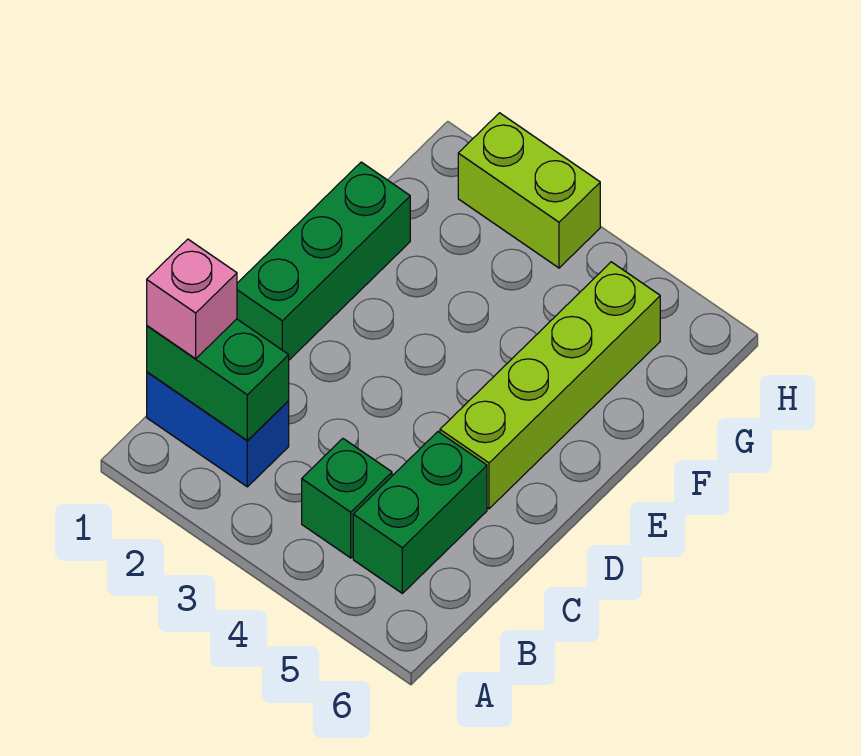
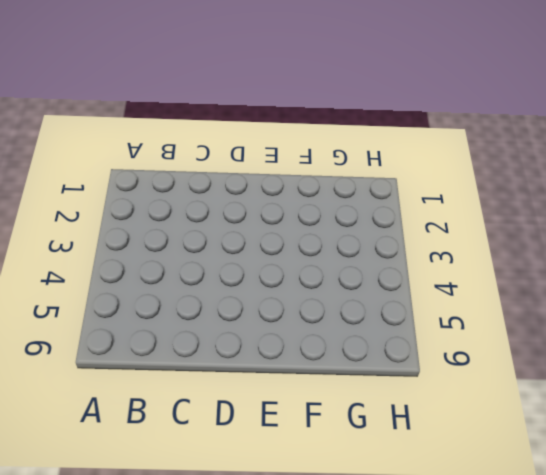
none -> blue brick B1:B2 level 1
none -> green brick B4 level 1

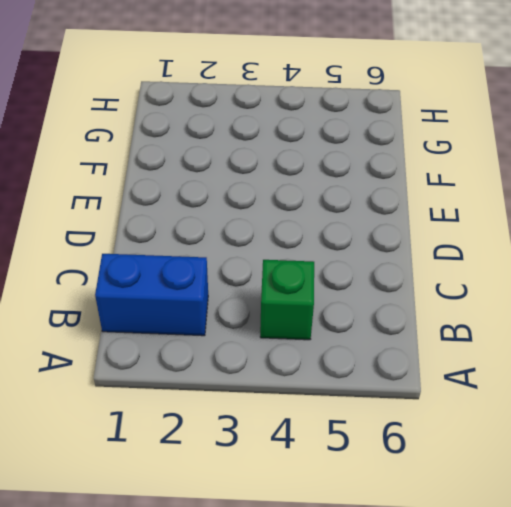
none -> green brick B5:C5 level 1
none -> green brick D1:F1 level 1

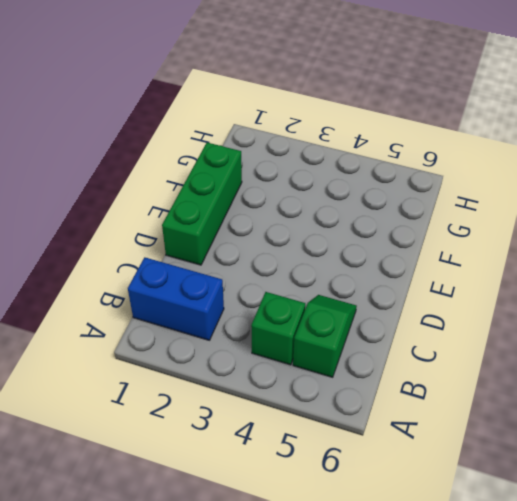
green slope B5:C5 level 1 top B -> green brick B5:C5 level 1
none -> lime brick D5:G5 level 1
none -> lime brick H2:H3 level 1

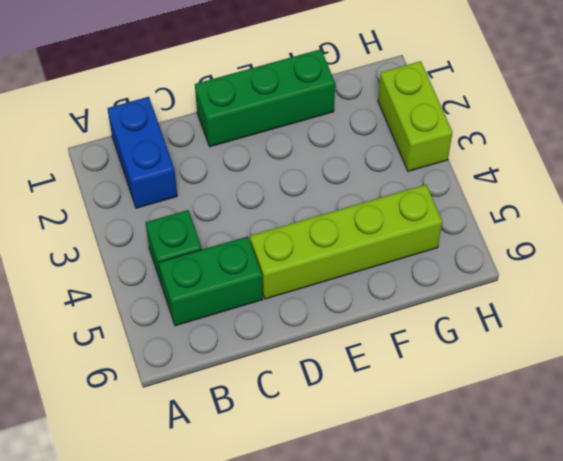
none -> green brick B1:B2 level 2
none -> pink brick B1 level 3

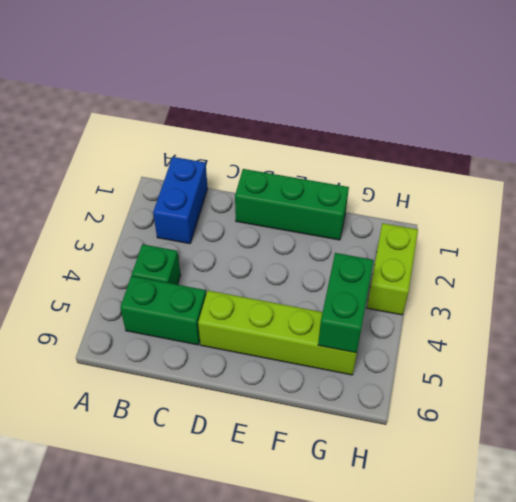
green brick G4:G5 level 2 -> green brick B1:B2 level 2
none -> pink brick B1 level 3

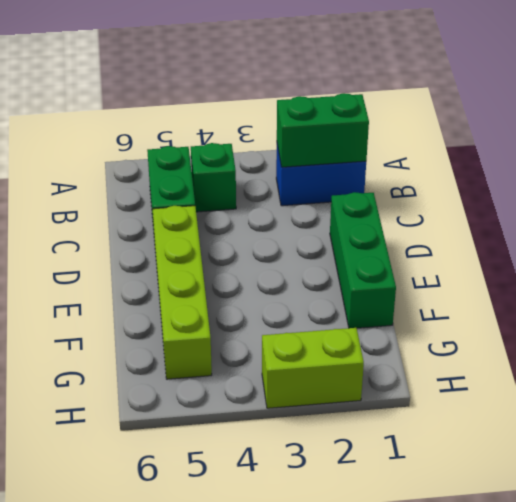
none -> pink brick B1 level 3

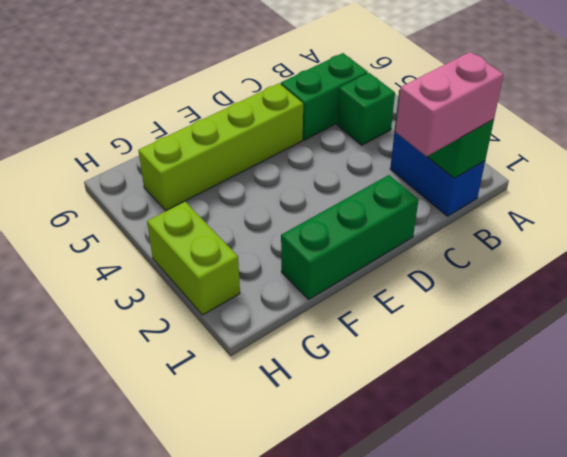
pink brick B1:C1 level 3 -> pink brick B1 level 3

